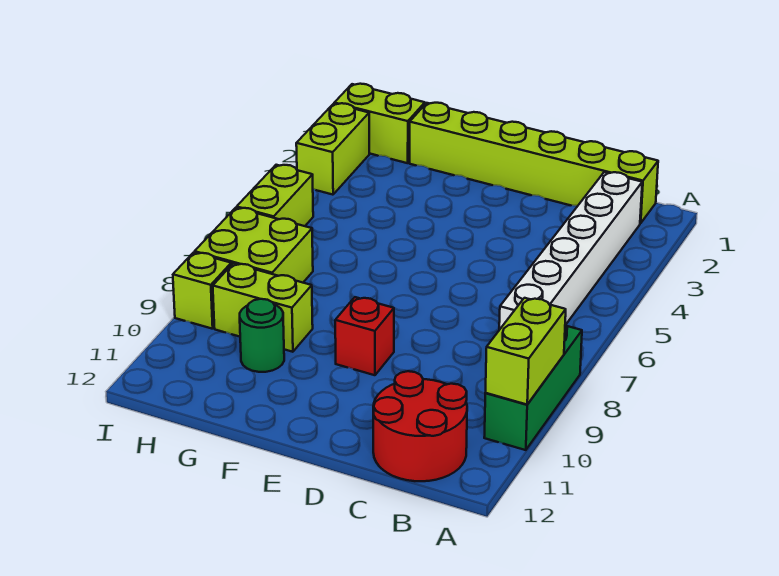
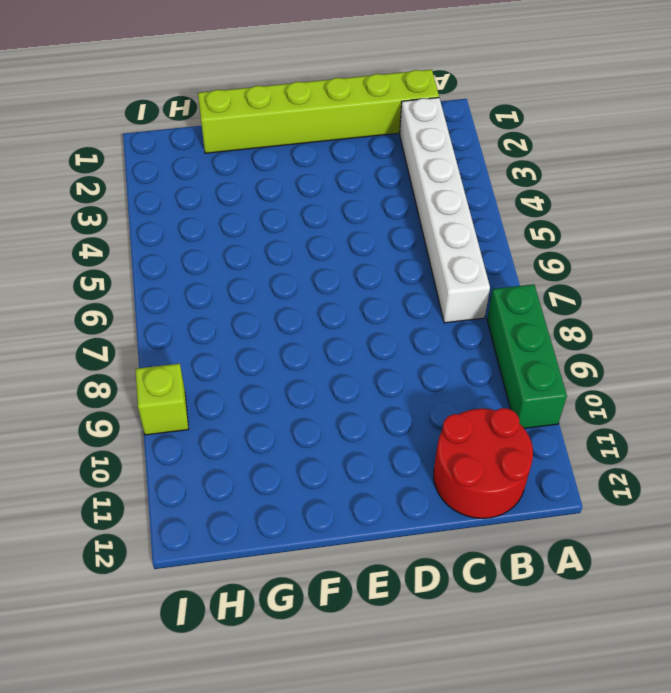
none -> red brick E9 level 1
none -> lime brick G9:H9 level 1
none -> green round brick G10 level 1

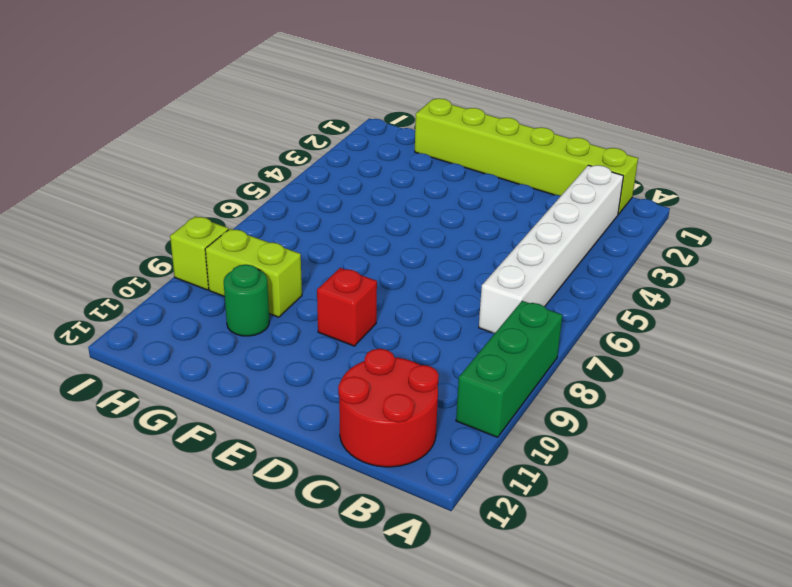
none -> lime brick H1:I1 level 1
none -> lime brick H7:I8 level 1
none -> lime brick I2:I3 level 1

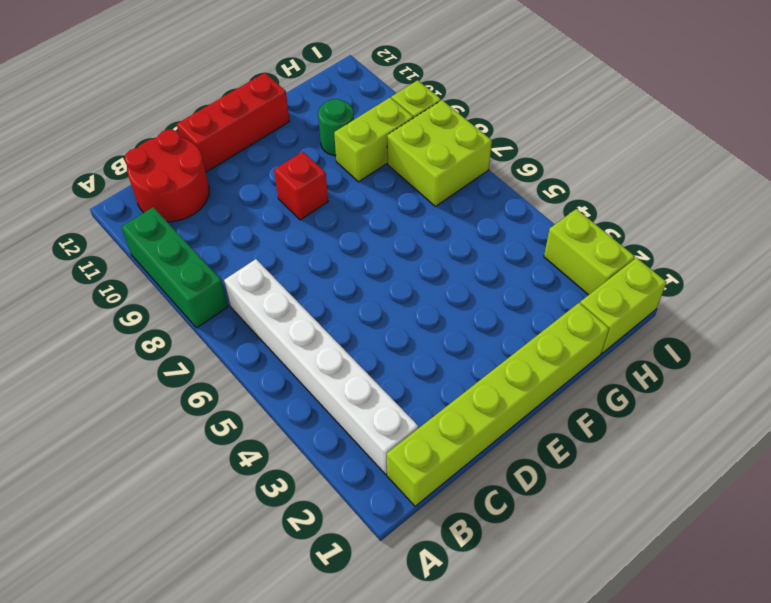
red brick D12:F12 level 1 -> none
none -> lime brick I5:I6 level 1
none -> lime brick A9:A10 level 2

